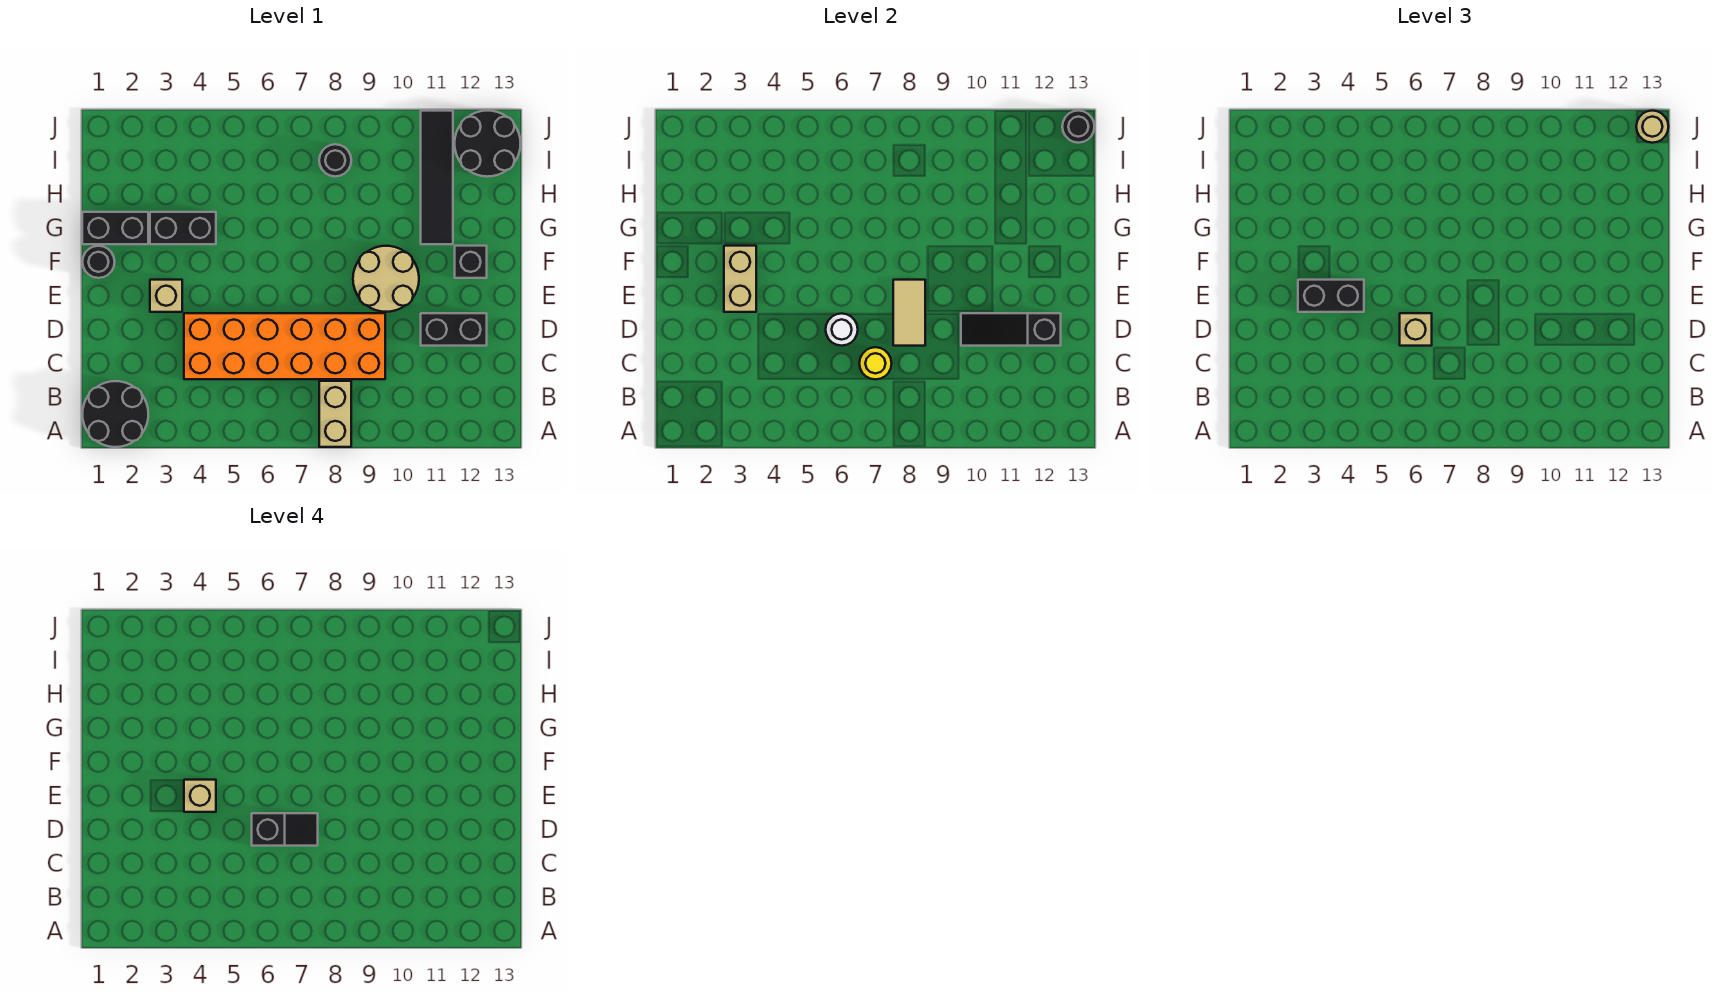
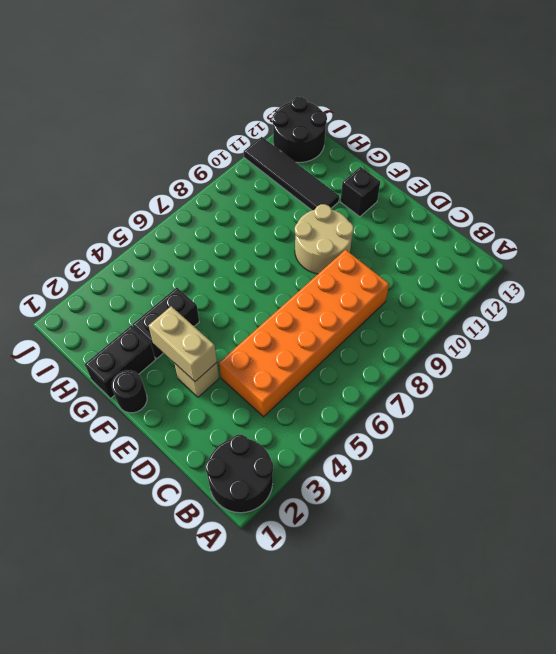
none -> tan brick A8:B8 level 1
none -> black brick D11:D12 level 1
none -> black round brick I8 level 1

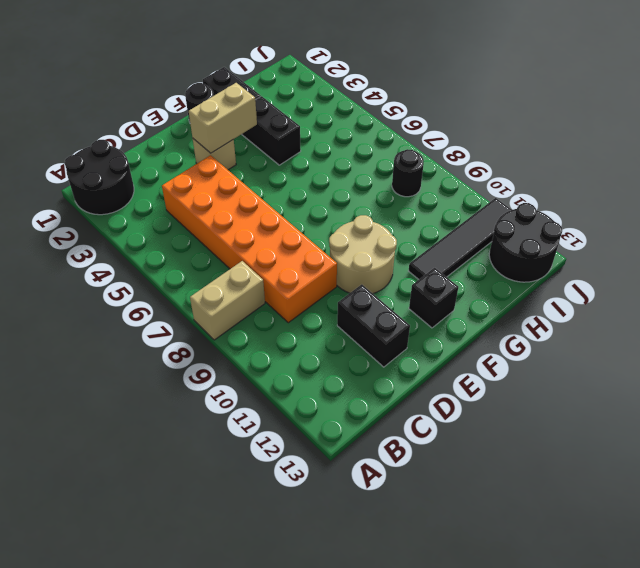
none -> yellow round brick C7 level 2
none -> white round brick D6 level 2
none -> tan tile D8:E8 level 2

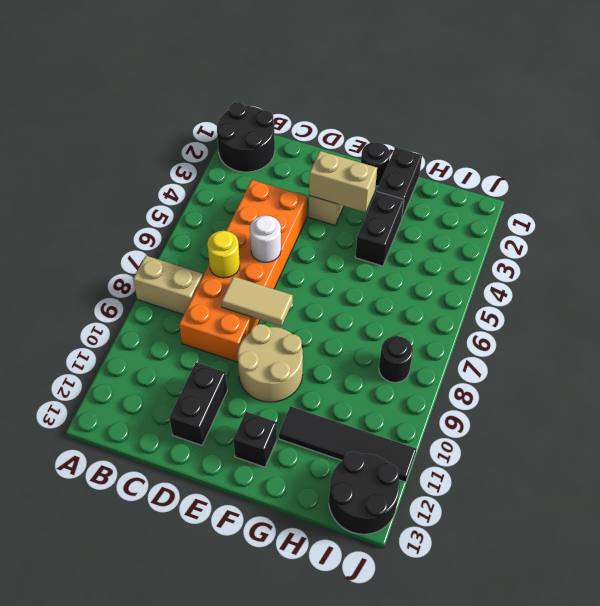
none -> black slope D10:D12 level 2 top 12
none -> black round brick J13 level 2
none -> tan brick D6 level 3

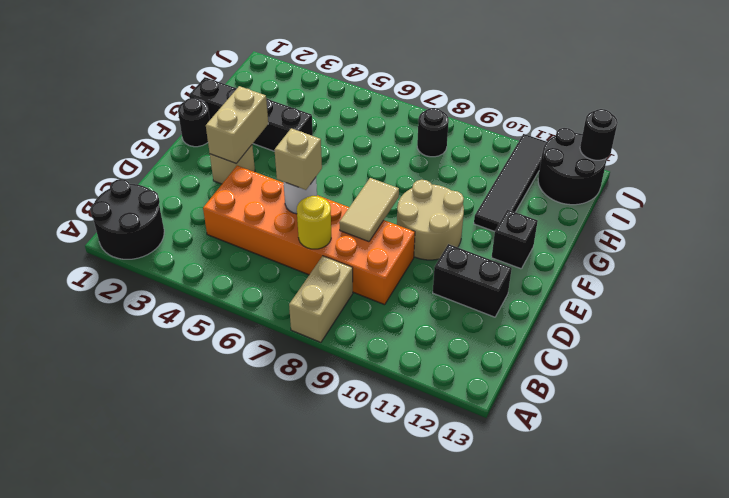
none -> black slope D10:D12 level 2 top 12
none -> black brick E3:E4 level 3
none -> tan round brick J13 level 3

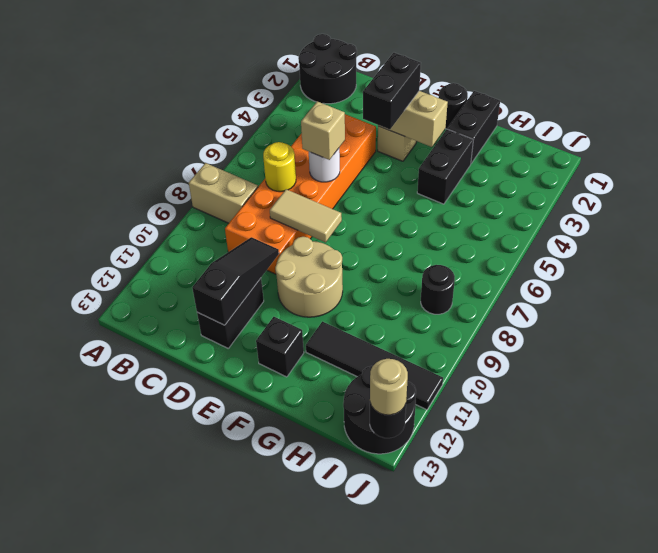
none -> black slope D6:D7 level 4 top 6
none -> tan brick E4 level 4

